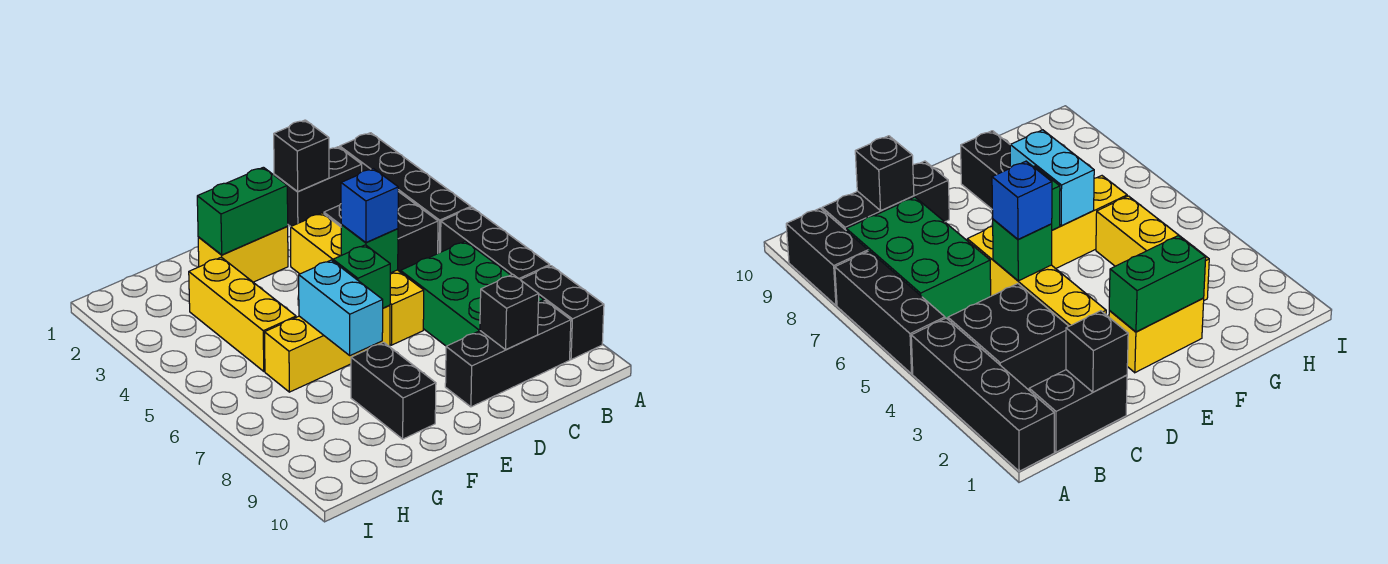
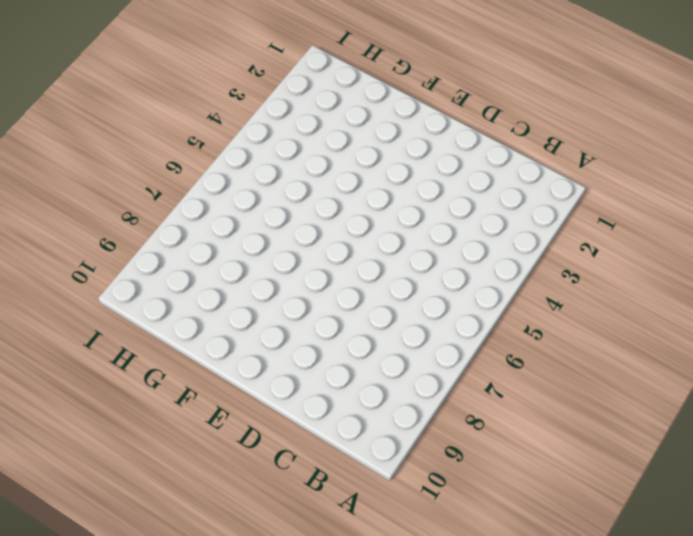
none -> black brick A1:A4 level 1
none -> black brick A5:A7 level 1
none -> black brick A8:A9 level 1

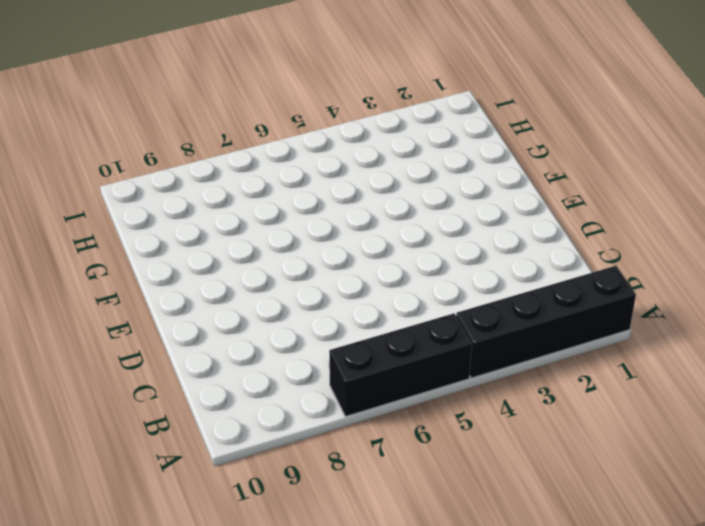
none -> black brick A8:A9 level 1
none -> black brick B1:C1 level 1
none -> black brick B3:C4 level 1

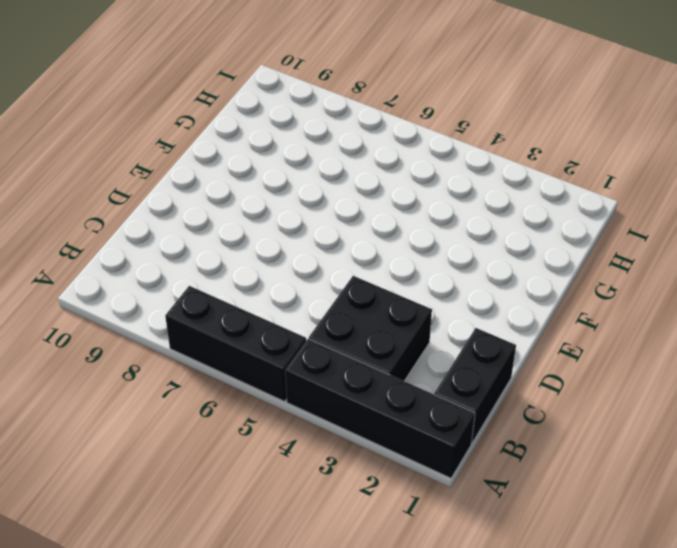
none -> black brick A8:A9 level 1
none -> green brick B6:C8 level 1
none -> black brick B9:D9 level 1

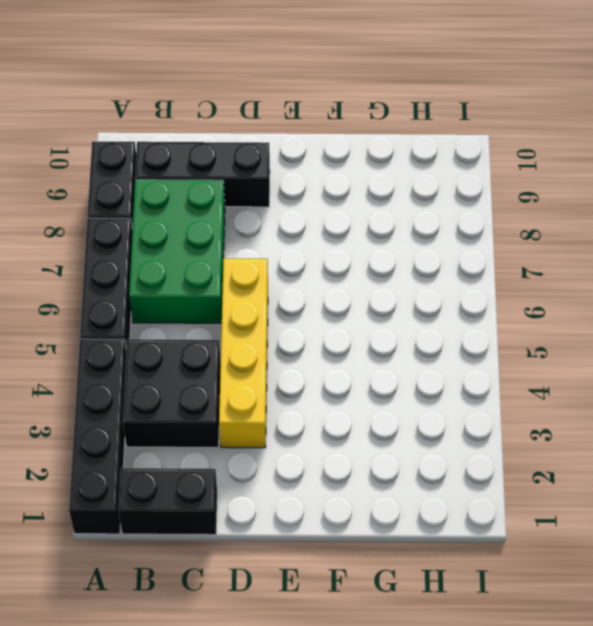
none -> yellow brick E2:F2 level 1
none -> yellow brick E6:G6 level 1
none -> black brick F8:F9 level 1

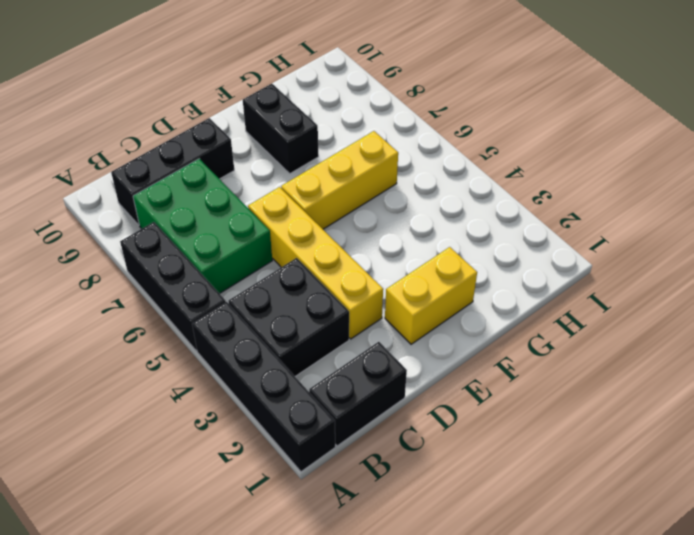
none -> black brick A8:A9 level 1
none -> yellow brick G3:G5 level 1
none -> black brick C1 level 2

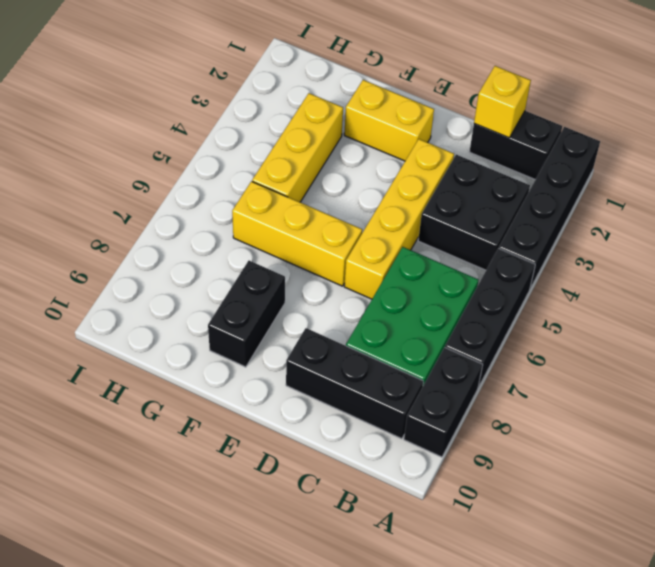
yellow brick C1 level 2 -> black brick C1 level 2
none -> black brick C9 level 2
none -> green brick D5 level 2
none -> green brick E2:F2 level 2

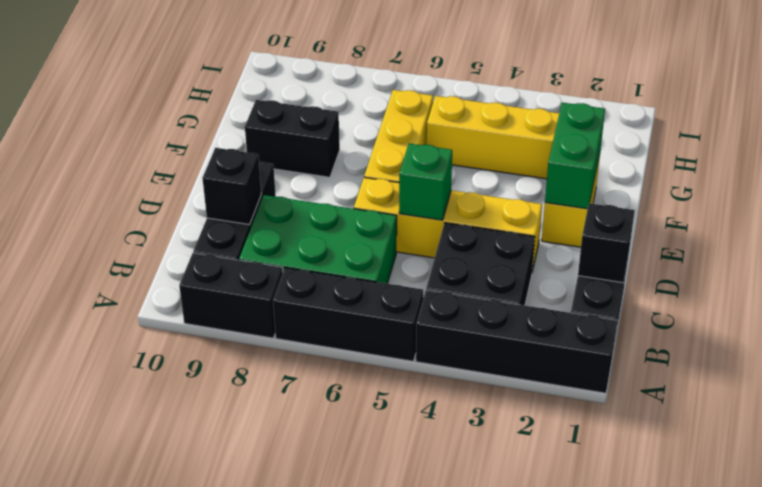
none -> green brick E6 level 2
none -> cyan brick F6:F7 level 2
none -> blue brick D5 level 3

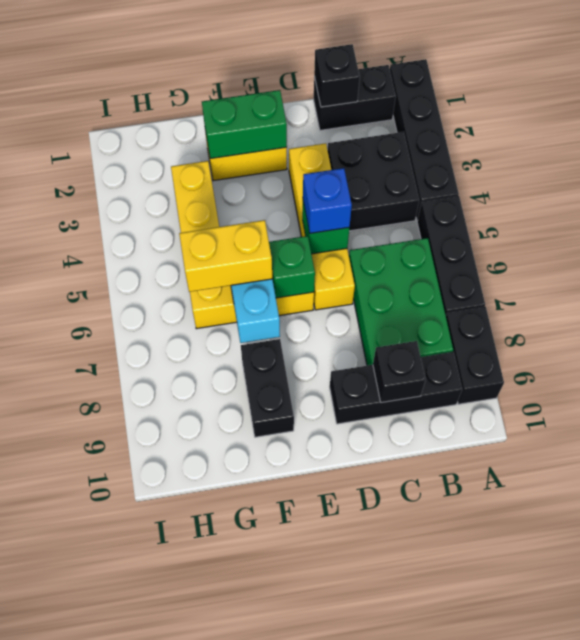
yellow brick F6:G6 level 3 -> none

